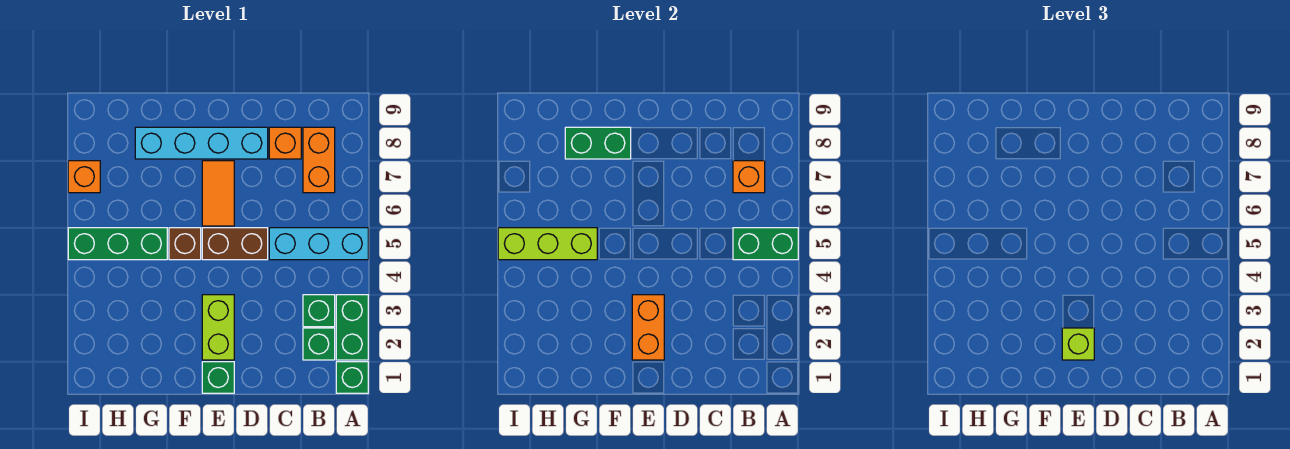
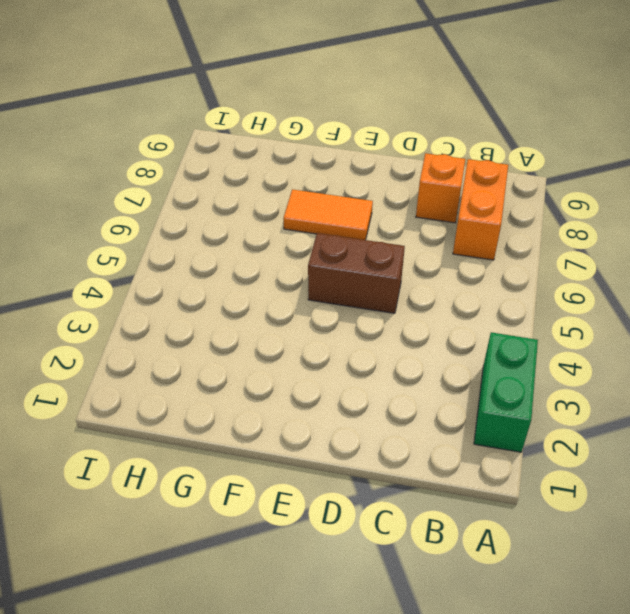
orange tile E7:F7 level 1 -> orange tile E6:E7 level 1
none -> green brick A1 level 1
none -> cyan brick A5:C5 level 1
none -> green brick B2 level 1

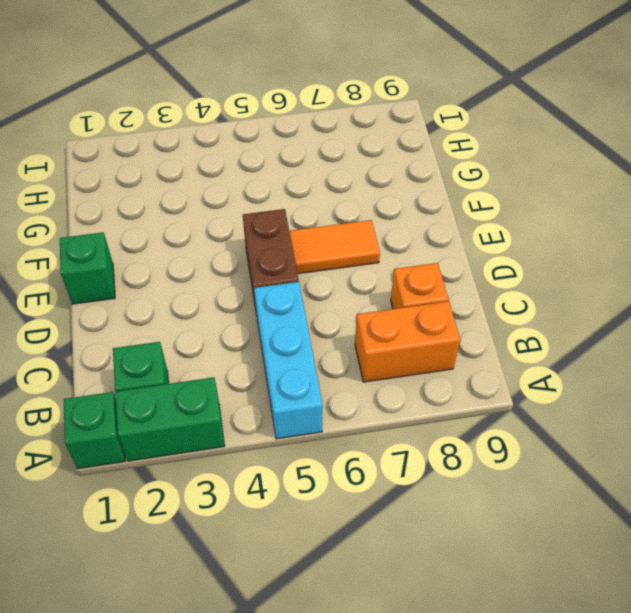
none -> green brick B3 level 1
none -> cyan brick D8:G8 level 1
none -> lime brick E2:E3 level 1

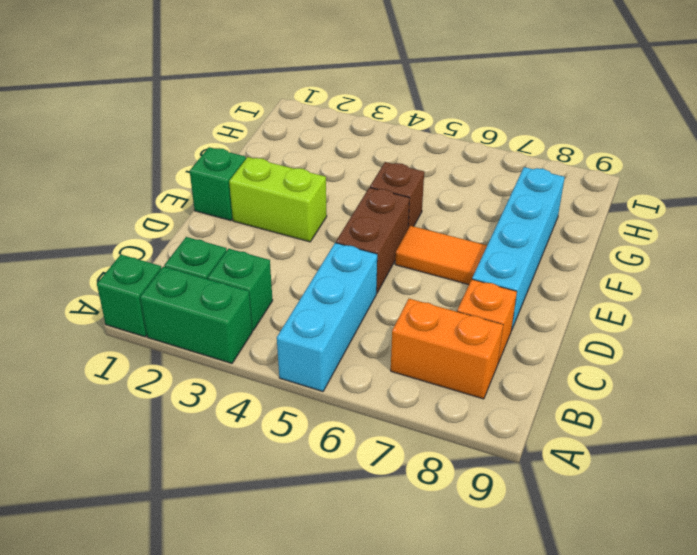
none -> green brick G5:I5 level 1
none -> orange brick I7 level 1
none -> green brick A5:B5 level 2

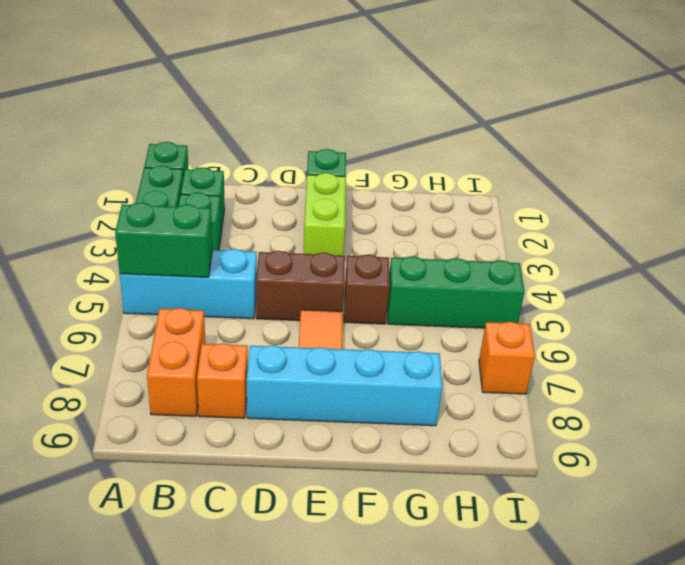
none -> orange brick B7 level 2
none -> orange brick E2:E3 level 2
none -> green brick F8:G8 level 2

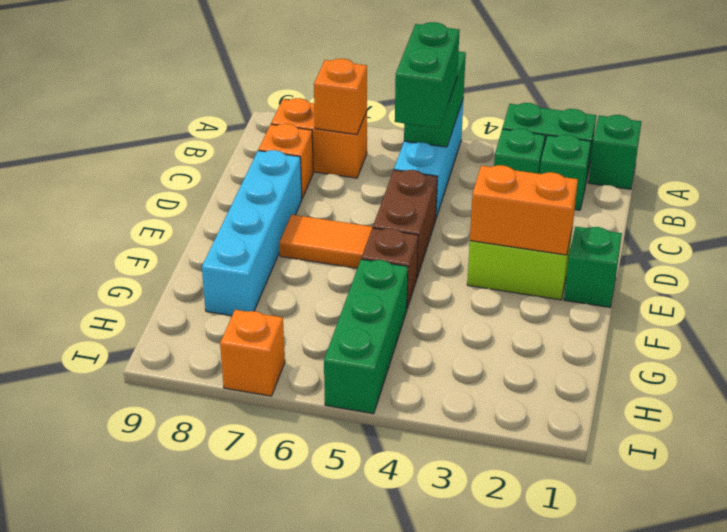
green brick B5:C5 level 3 -> green brick F8:G8 level 2
none -> lime brick G5:I5 level 2
none -> lime brick E2 level 3

